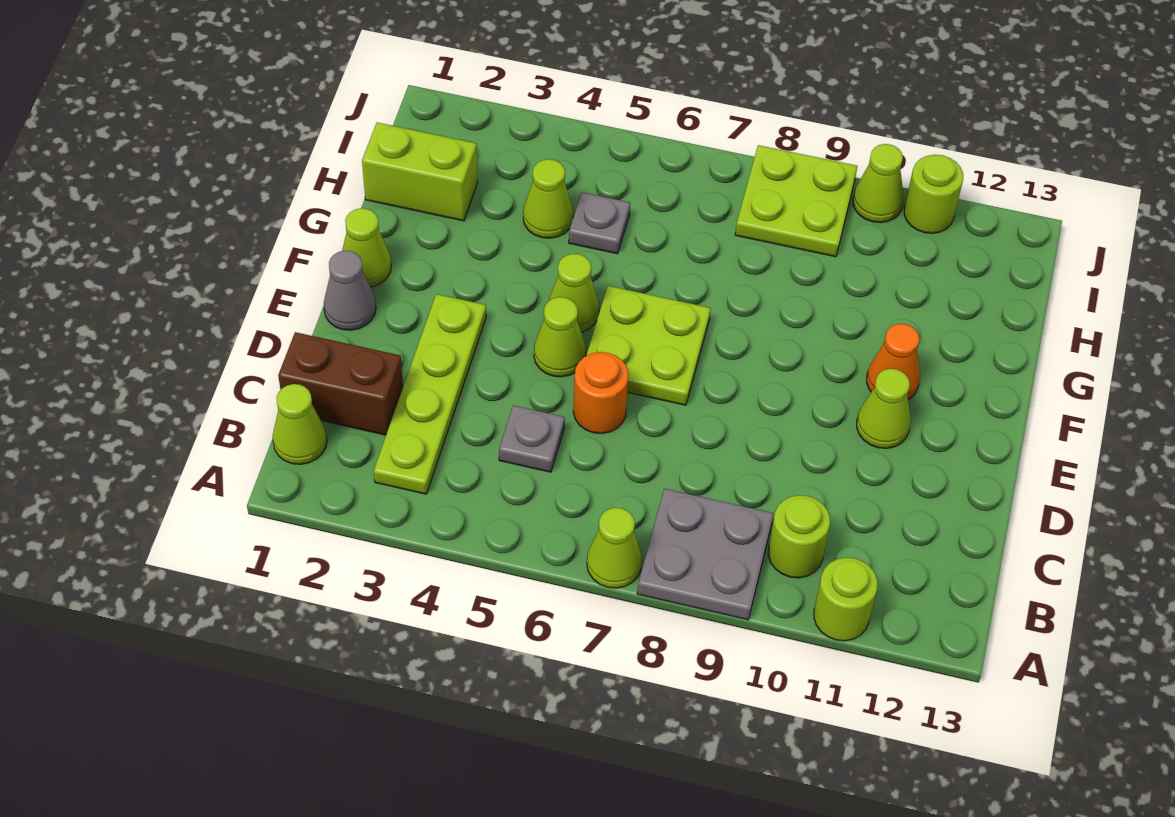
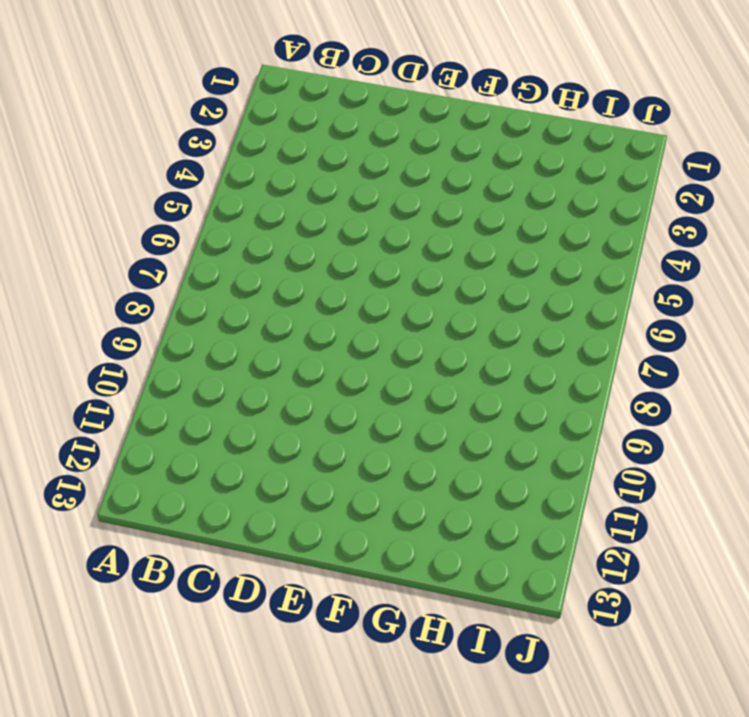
none -> lime cone A7 level 1
none -> grey plate A8:B9 level 1
none -> lime round brick A11 level 1

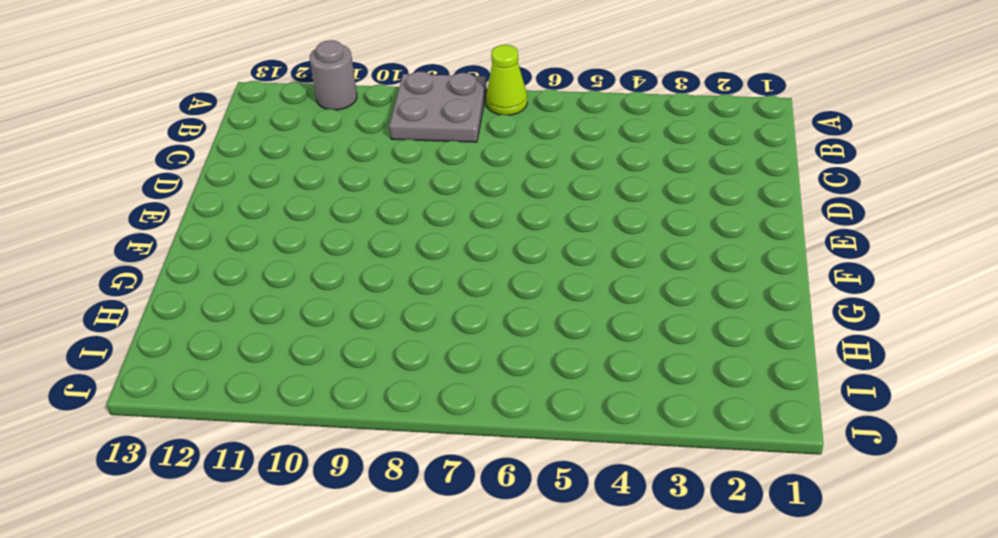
grey round brick A11 level 1 -> lime round brick A11 level 1
none -> lime cone B1 level 1
none -> lime plate B3:E3 level 1
none -> lime round brick B10 level 1

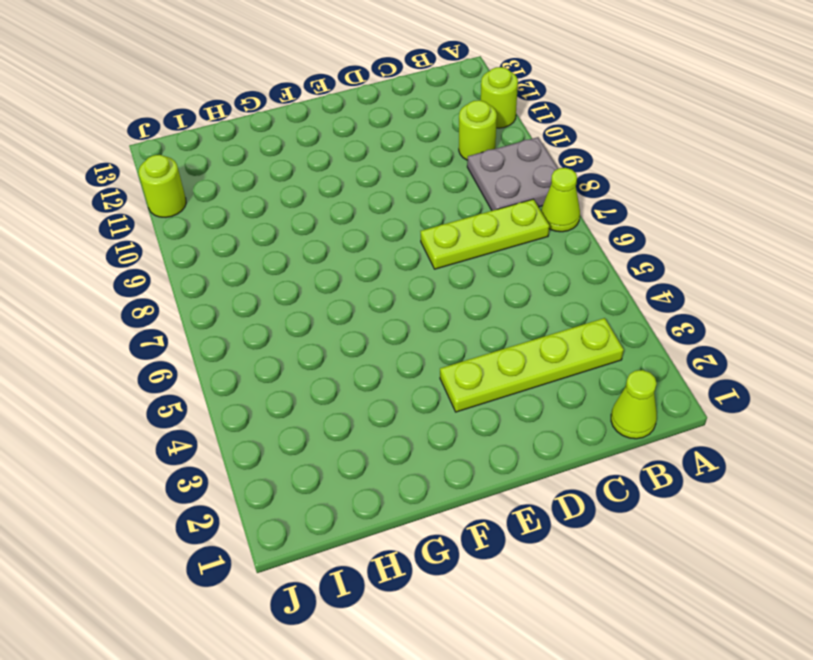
lime plate B7:D7 level 1 -> none
none -> brown brick C1:C2 level 1
none -> grey plate C5 level 1
none -> orange round brick D6 level 1

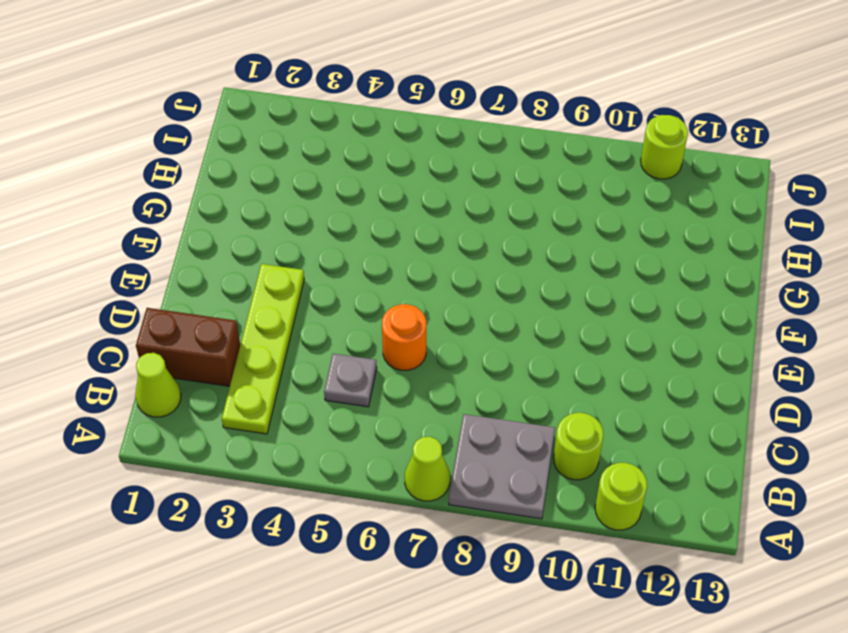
none -> grey cone E1 level 1
none -> lime cone E5 level 1
none -> lime plate E6:F7 level 1

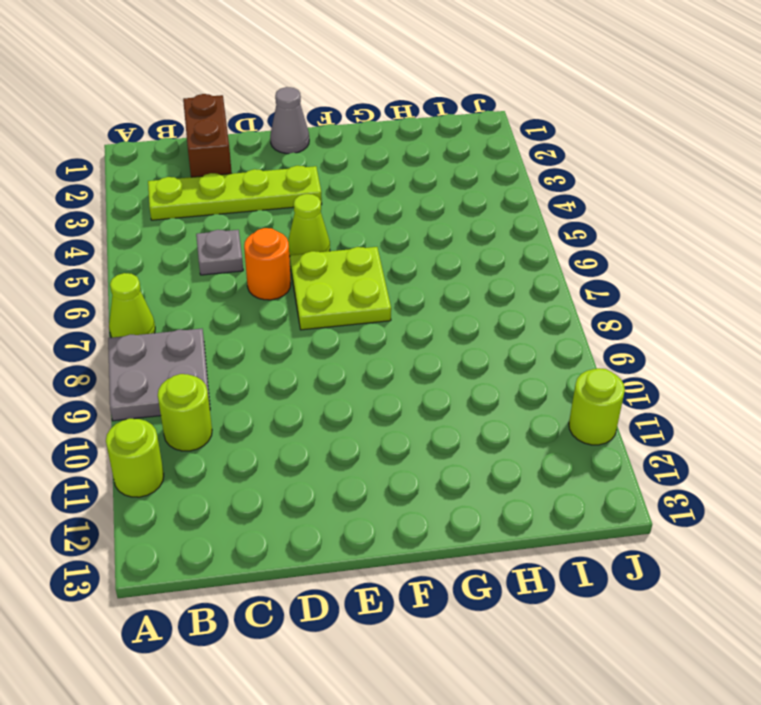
none -> lime cone B1 level 1
none -> lime cone E11 level 1
none -> lime cone F1 level 1

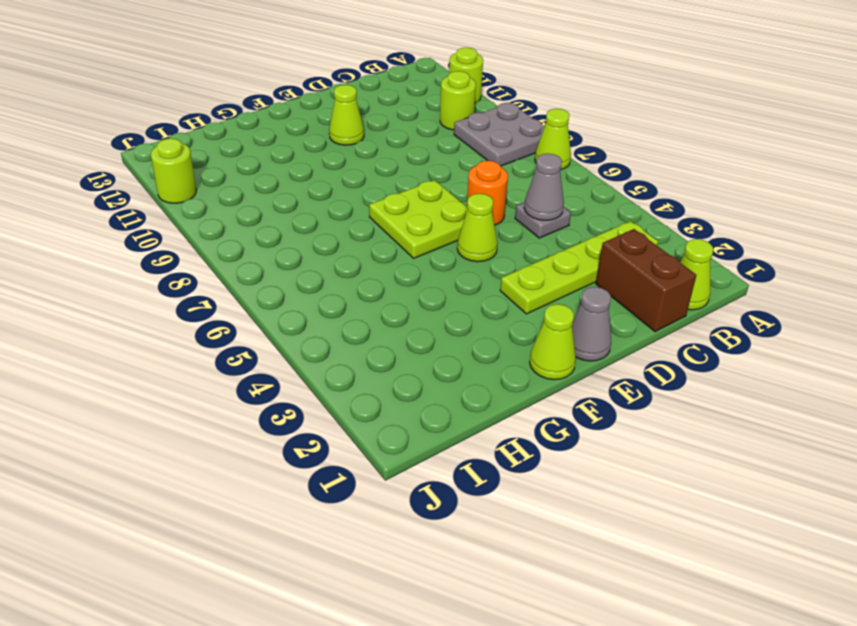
grey cone C5 level 2 -> none
none -> lime cone F5 level 1
none -> orange cone F11 level 1
none -> lime brick H1:H2 level 1

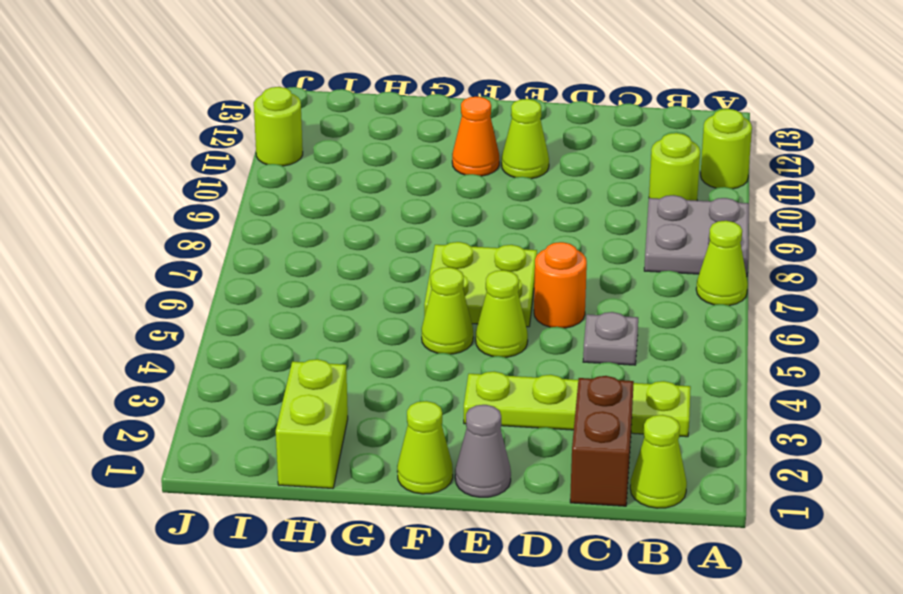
none -> lime cone H4 level 1
none -> grey plate H5 level 1
none -> lime plate I8:J9 level 1

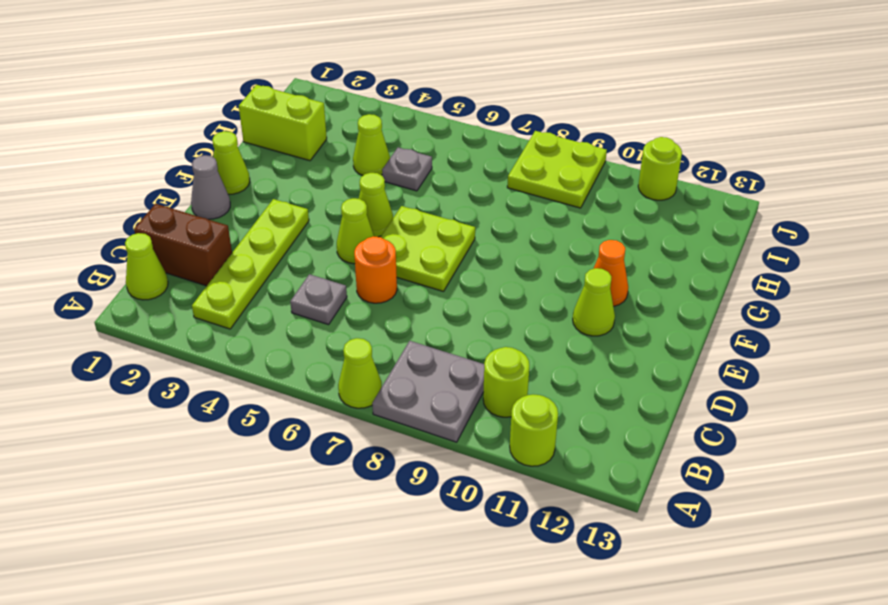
none -> lime cone J10 level 1

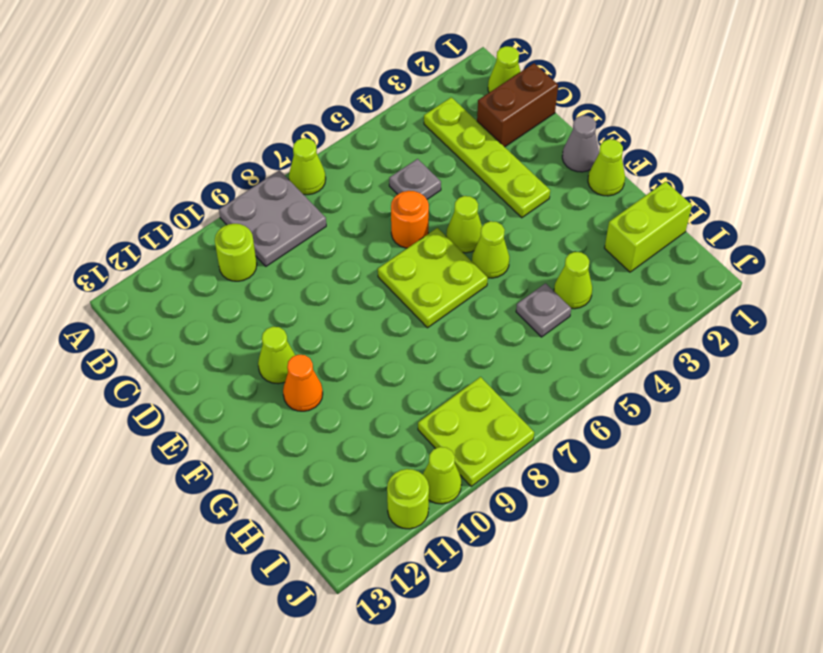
none -> lime round brick A11 level 1

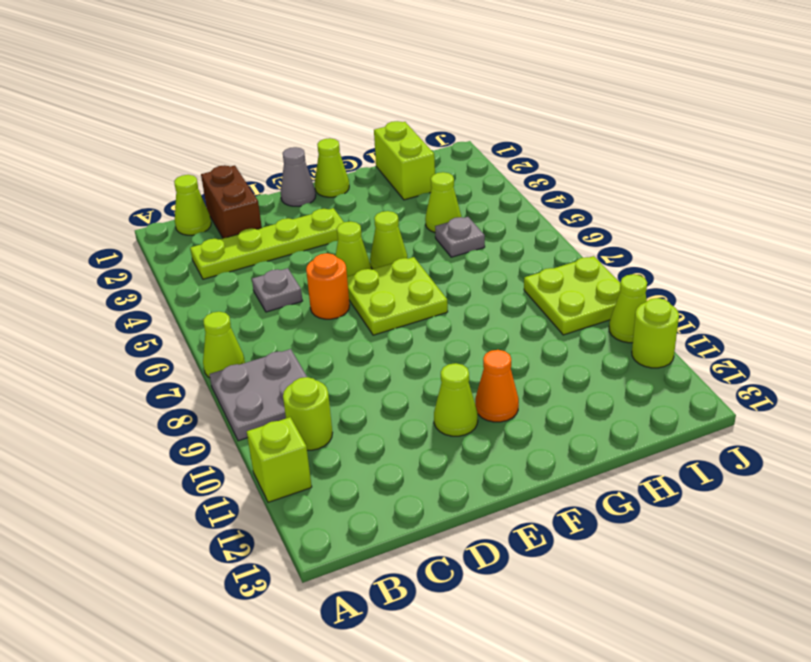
lime brick A11 level 1 -> lime round brick A11 level 1

